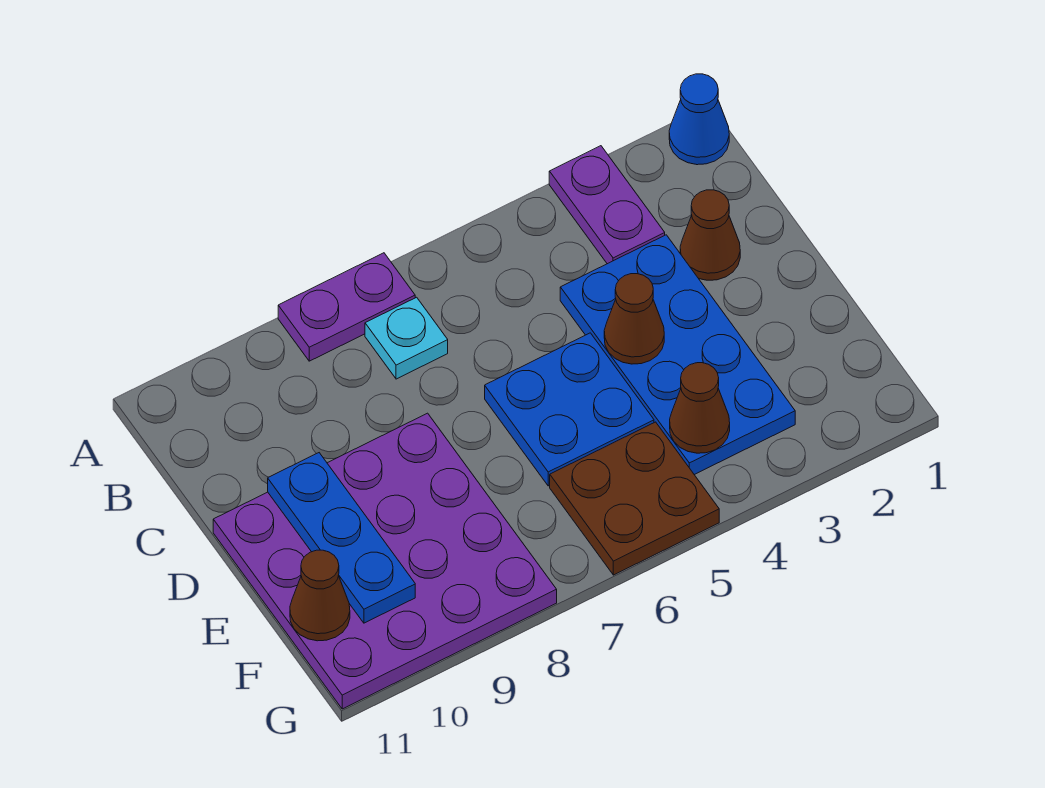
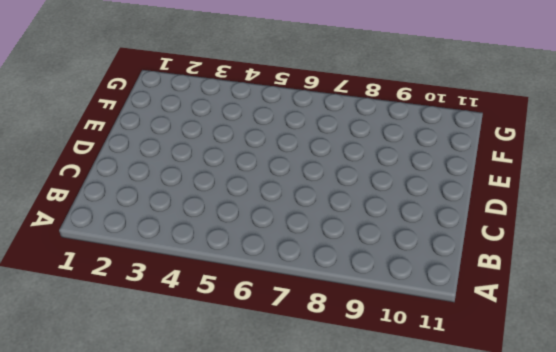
none -> blue cone A1 level 1
none -> purple plate A3:B3 level 1
none -> purple plate A7:A8 level 1

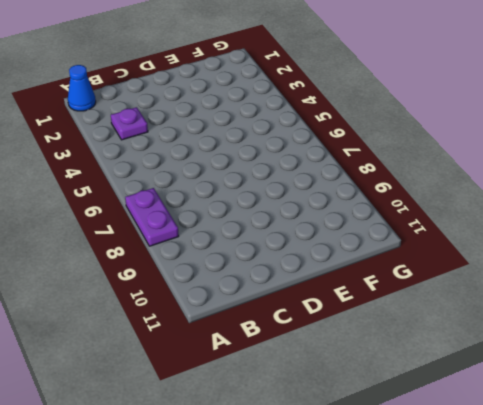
purple plate B3 level 1 -> purple plate A3:B3 level 1
none -> cyan plate B7 level 1
none -> brown cone C2 level 1
none -> blue plate C3:F4 level 1

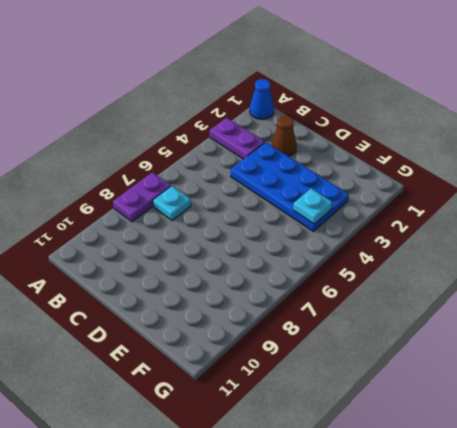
cyan plate F4 level 2 -> brown cone F4 level 2
none -> blue plate D5:E6 level 1
none -> purple plate D8:G11 level 1
none -> brown plate F5:G6 level 1

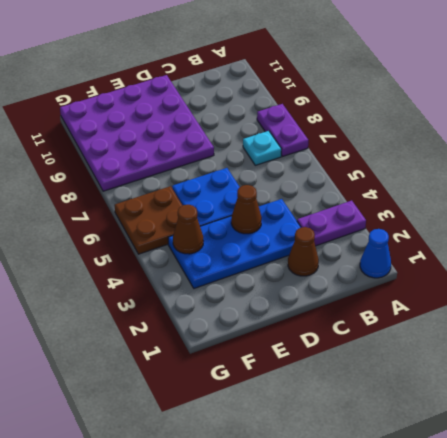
none -> blue plate D10:F10 level 2
none -> brown cone F11 level 2

